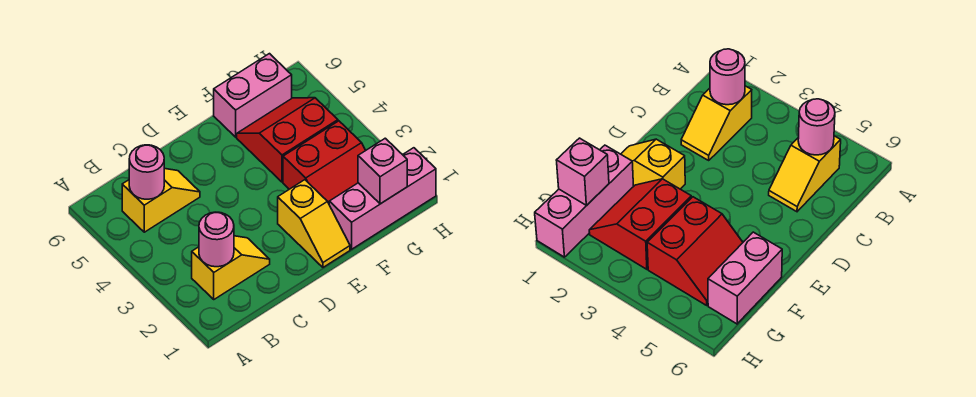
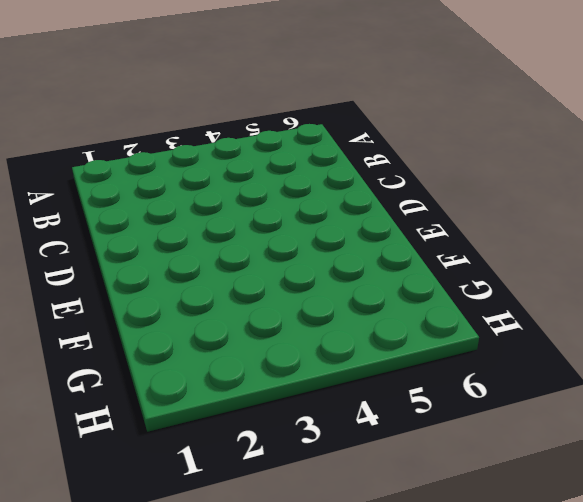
none -> yellow slope B2:C2 level 1 top B
none -> yellow slope B5:C5 level 1 top B

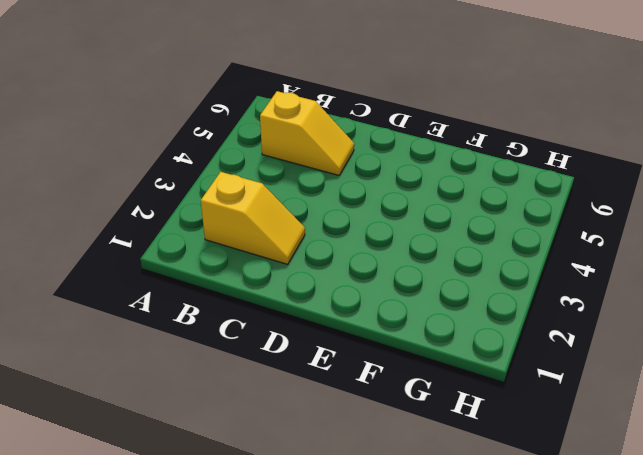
none -> yellow slope E1:E2 level 1 top 2
none -> pink brick F1:H1 level 1

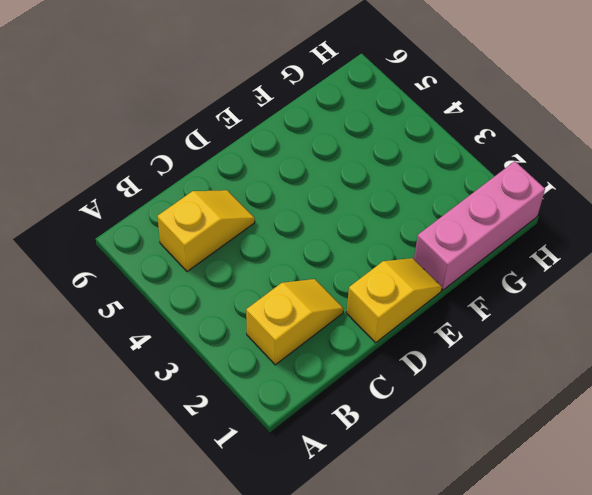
yellow slope D1:E1 level 1 top D -> yellow slope E1:E2 level 1 top 2
none -> red slope F2:G3 level 1 top 3
none -> red slope F4:G5 level 1 top 4

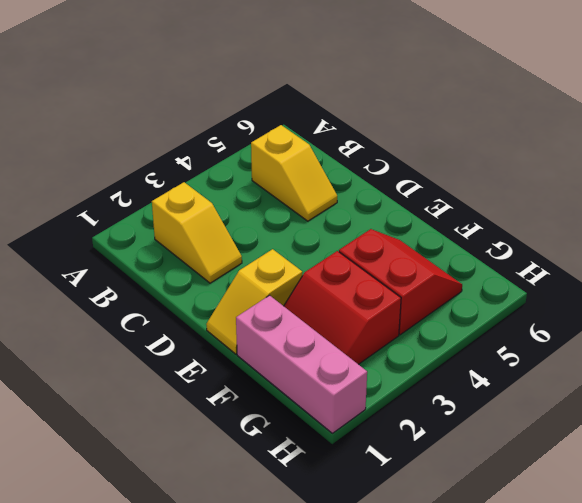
none -> pink brick F6:G6 level 1
none -> pink round brick B2 level 2

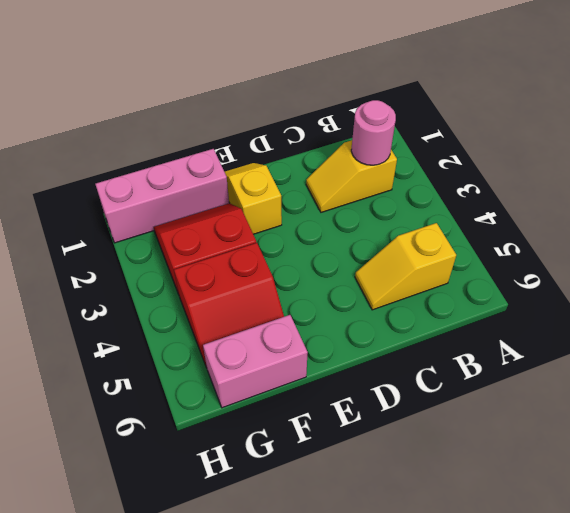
none -> pink round brick B5 level 2
none -> pink brick G1 level 2

